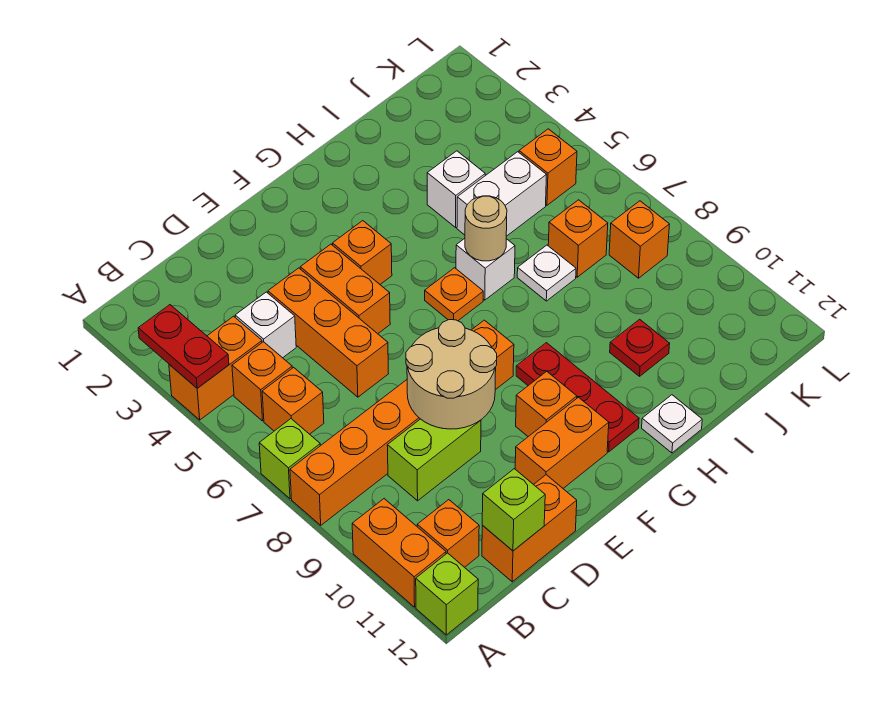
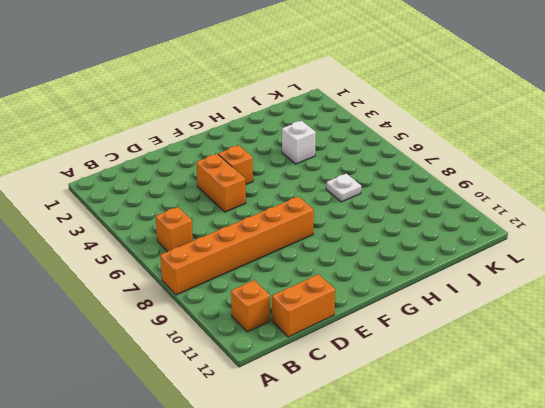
none -> orange brick A4:B4 level 1
none -> lime brick A7 level 1
none -> orange brick A10:A11 level 1
none -> lime brick A12 level 1

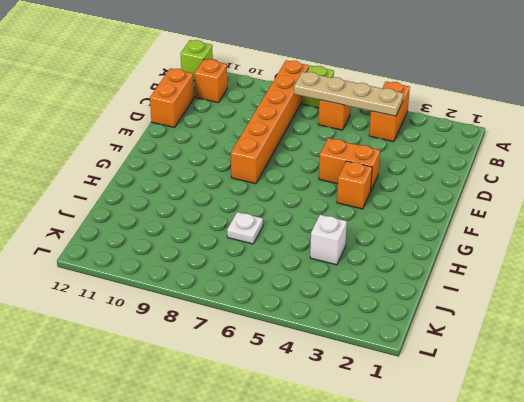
tan plate B4:B7 level 2 -> none
none -> orange brick A10:A11 level 1
none -> orange brick B5 level 1
none -> white brick C4 level 1
none -> lime brick C9:D9 level 1

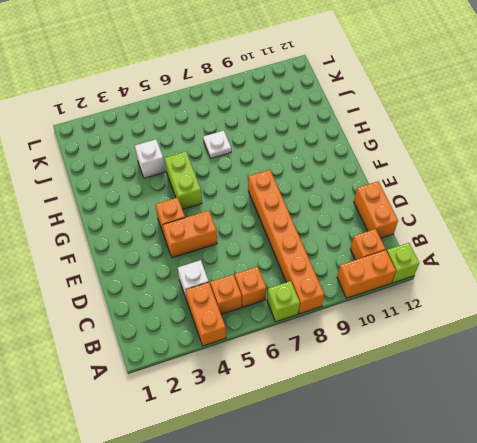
lime brick G5:H5 level 1 -> lime brick C9:D9 level 1
none -> orange brick D4:D6 level 1
none -> orange brick E11:F11 level 1
none -> orange brick F10 level 1
none -> orange plate G6 level 1

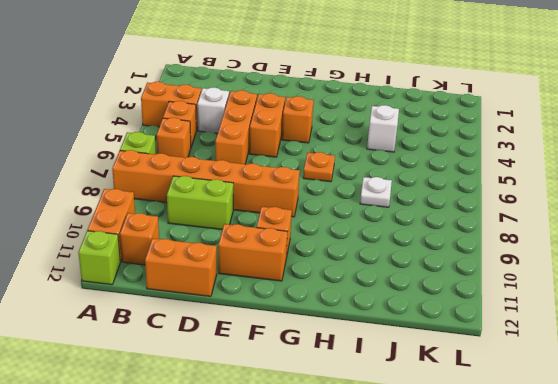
none -> red plate G9:G11 level 1
none -> white brick H6 level 1
none -> white plate H12 level 1
none -> white brick I5:J5 level 1

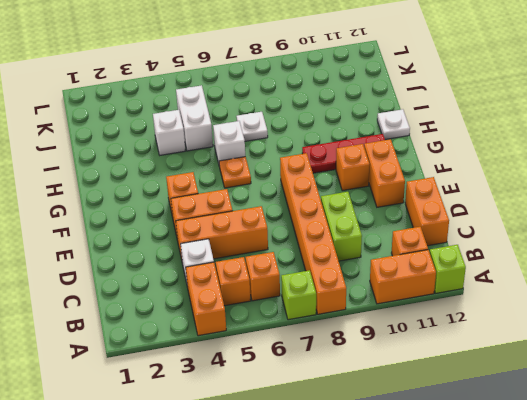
none -> red plate I10 level 1
none -> orange brick J7 level 1
none -> orange brick K5 level 1
none -> orange brick K8 level 1

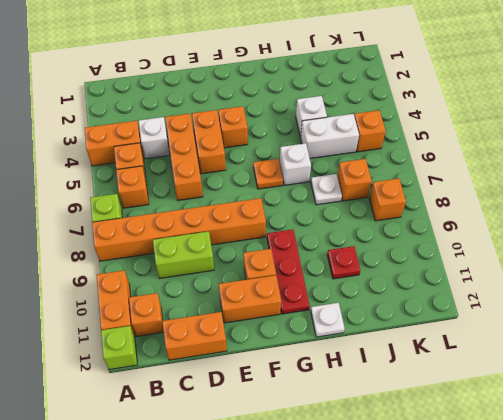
none -> red plate A3:A4 level 2
none -> lime brick C12 level 2
none -> tan round brick D8:E9 level 2
none -> tan round brick H6 level 2

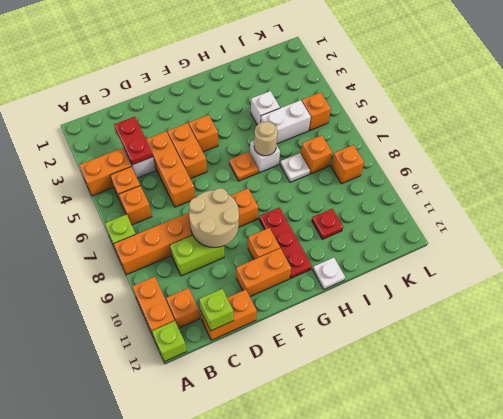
red plate C3:C4 level 2 -> red plate A3:A4 level 2

